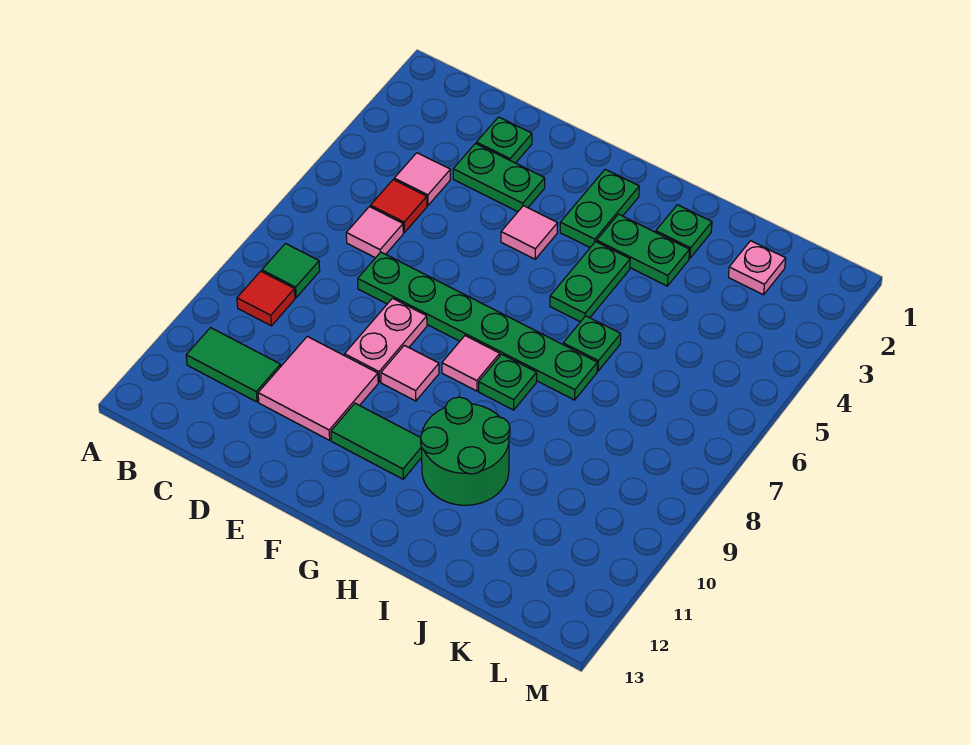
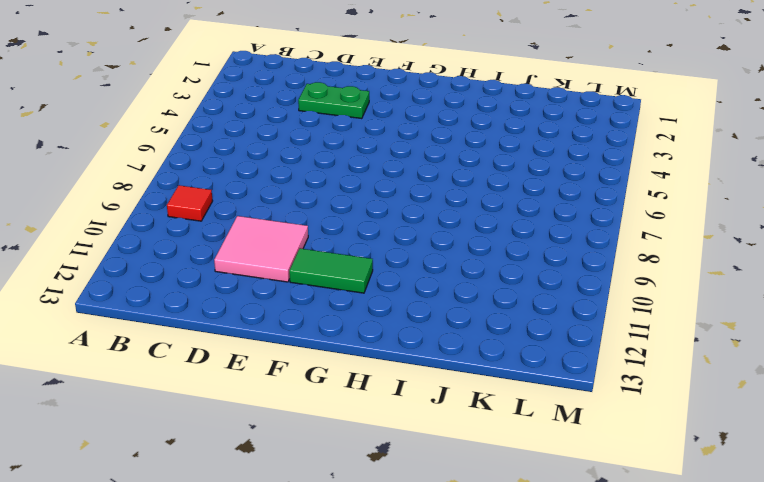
none -> green tile B8 level 1
none -> green tile B11:C11 level 1
none -> pink tile C4 level 1

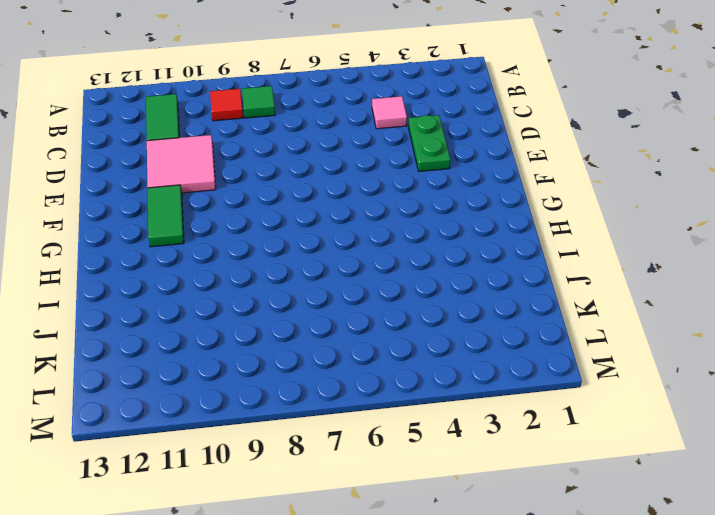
none -> red tile C5 level 1
none -> pink tile C6 level 1
none -> green plate D2 level 1

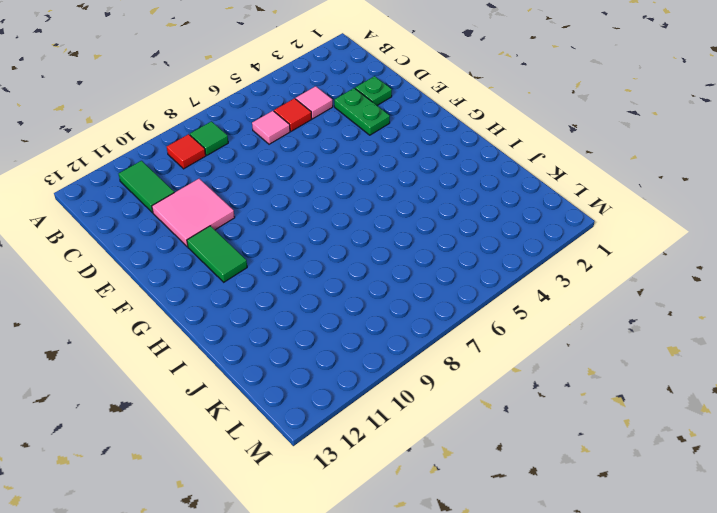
none -> green plate D7:I7 level 1
none -> pink plate E8:E9 level 1
none -> pink tile F4 level 1

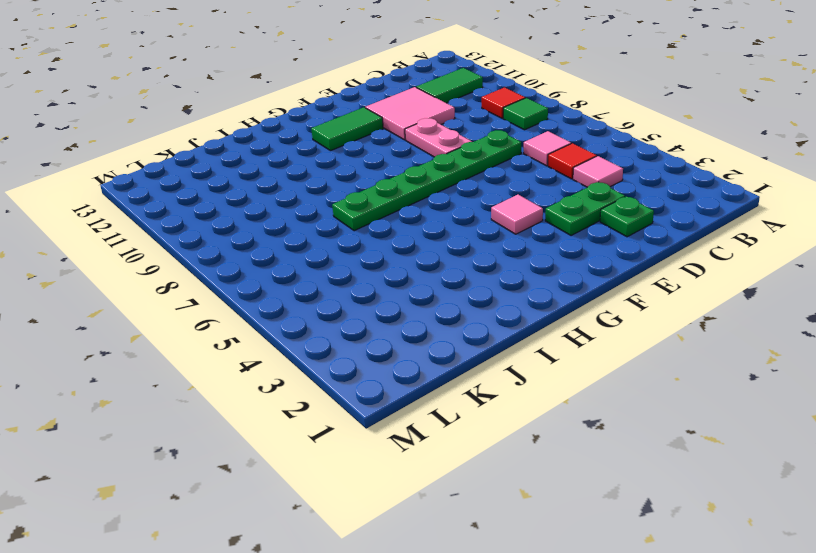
none -> pink tile F9 level 1
none -> green plate G2:G3 level 1
none -> pink tile G8 level 1

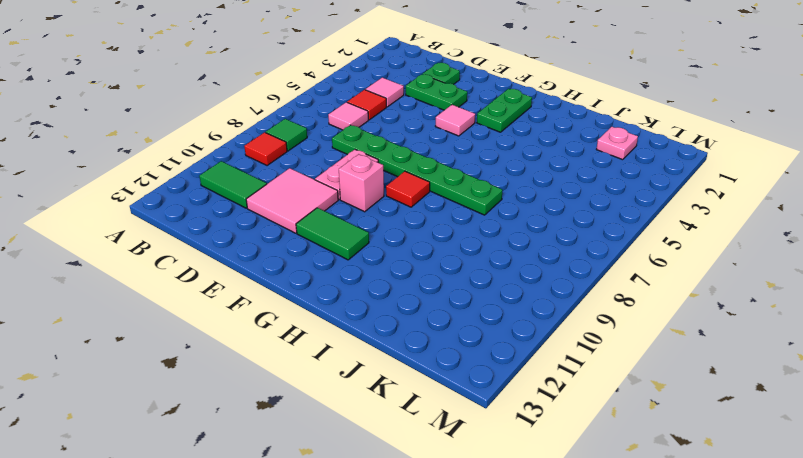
pink brick F9 level 1 -> pink tile F9 level 1
red tile G8 level 1 -> pink tile G8 level 1
none -> green plate H3:I3 level 1
none -> green plate H4:H5 level 1
none -> green plate H8 level 1

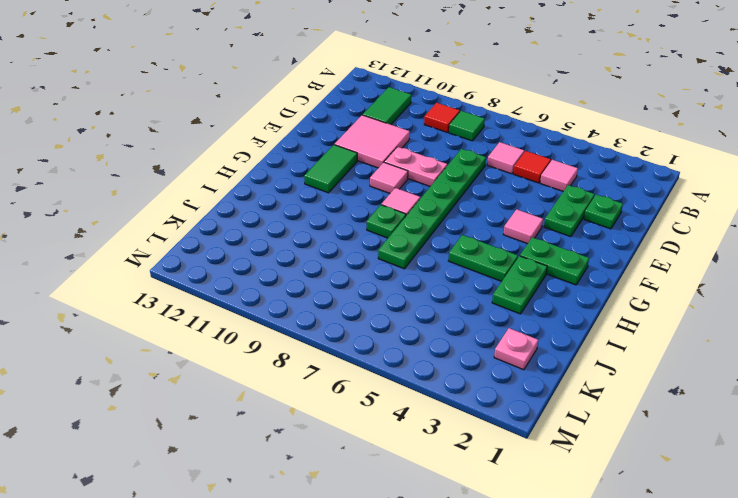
none -> green round brick H10:I11 level 1
none -> green plate I2 level 1
none -> green plate I6 level 1

